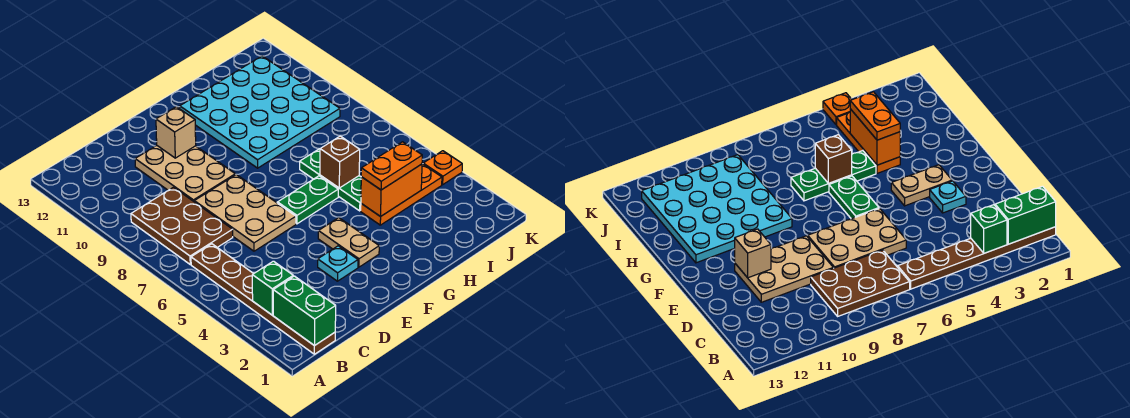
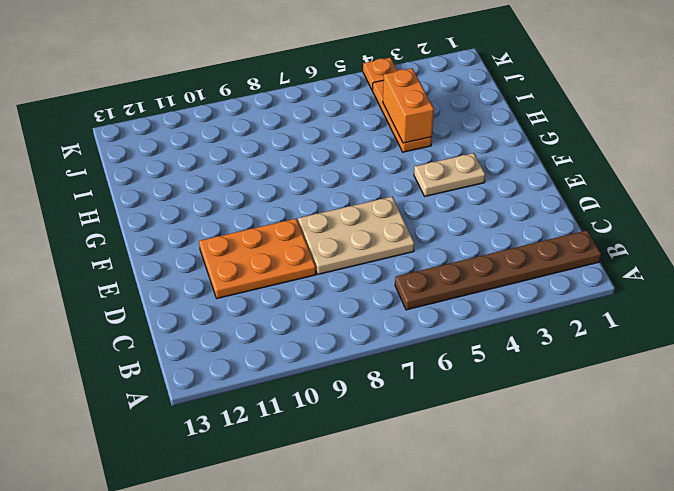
orange plate D9:E11 level 1 -> tan plate D9:E11 level 1
none -> brown plate B7:C9 level 1
none -> cyan plate E3 level 1
none -> green plate F6:G6 level 1

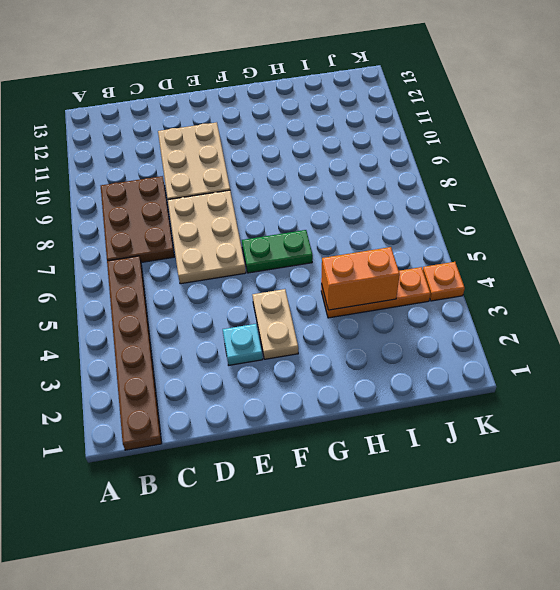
none -> cyan plate G9:J12 level 1
none -> green plate H5:H7 level 1
none -> green brick B1:B2 level 2

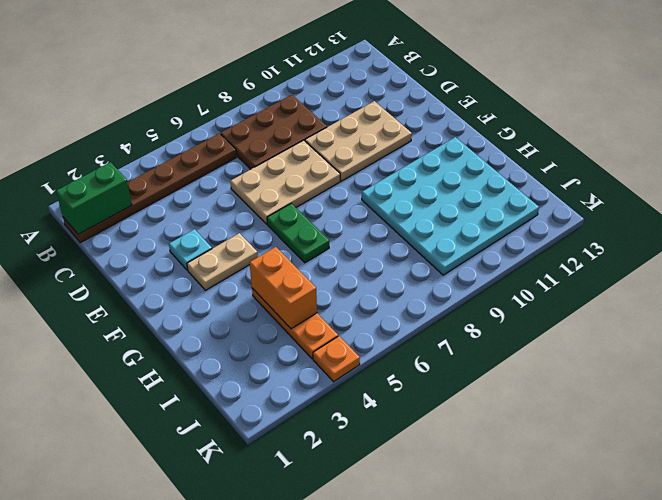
none -> green plate H5:H7 level 1
none -> green brick B3 level 2
none -> tan brick E11 level 2

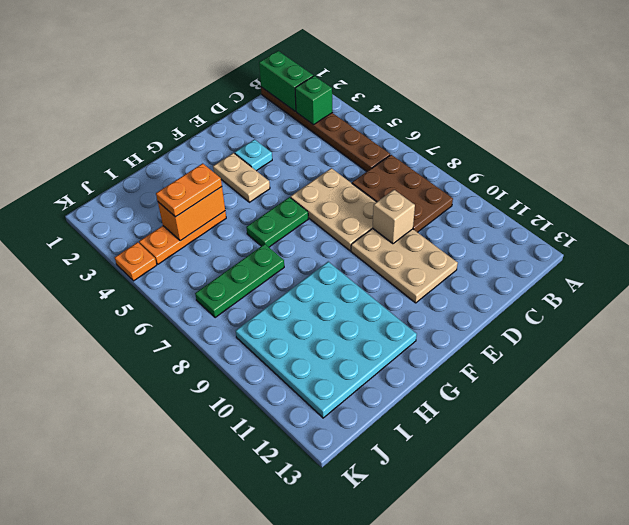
tan brick D9 level 2 -> tan brick E11 level 2
green plate H7:J7 level 1 -> green plate H5:H7 level 1
none -> brown brick H6 level 2

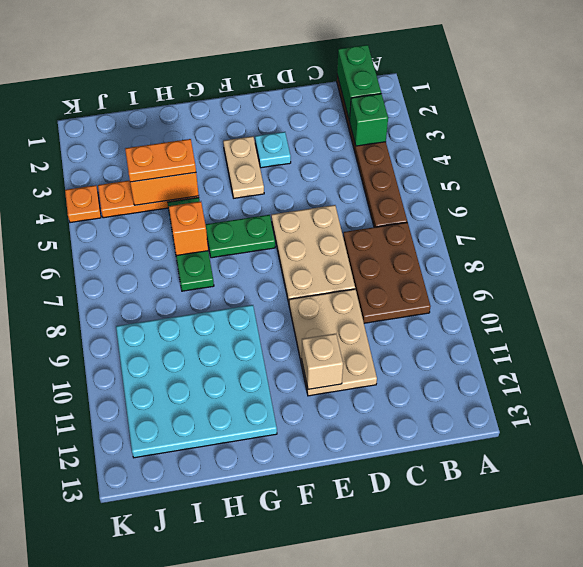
orange brick H6 level 2 -> brown brick H6 level 2

